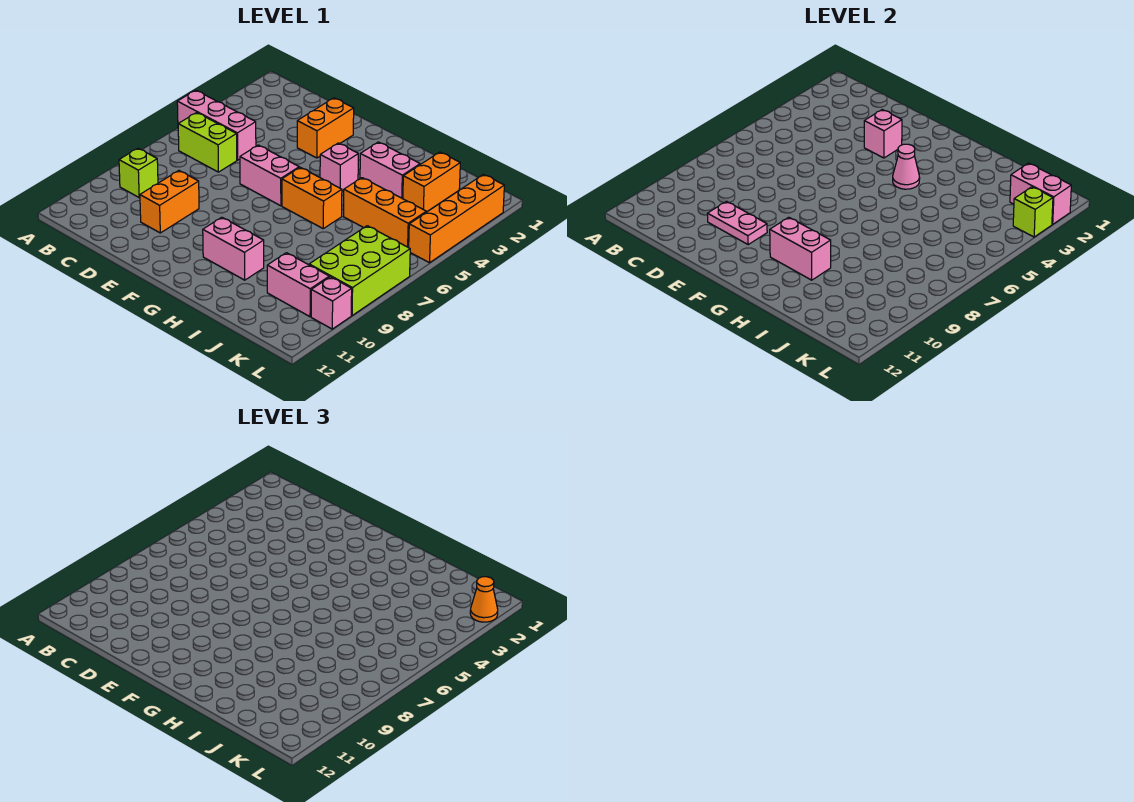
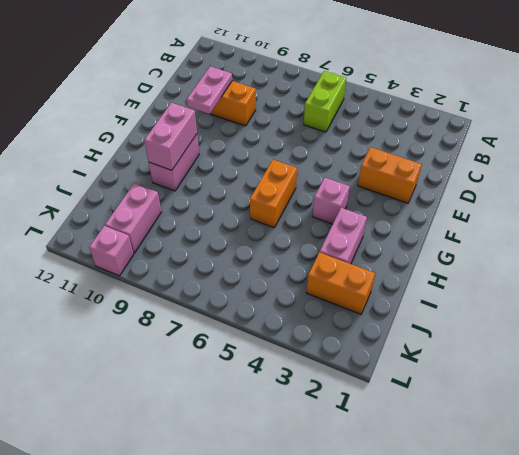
none -> pink brick A5:C5 level 1
none -> lime brick B9 level 1
none -> pink brick E6:F6 level 1

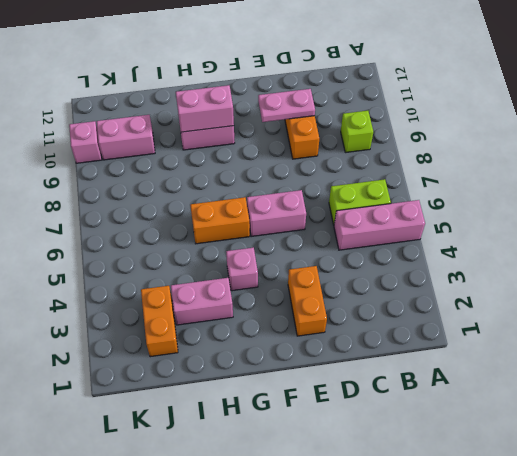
none -> orange brick I5:K5 level 1
none -> lime brick K7:L9 level 1
none -> orange brick L2:L5 level 1

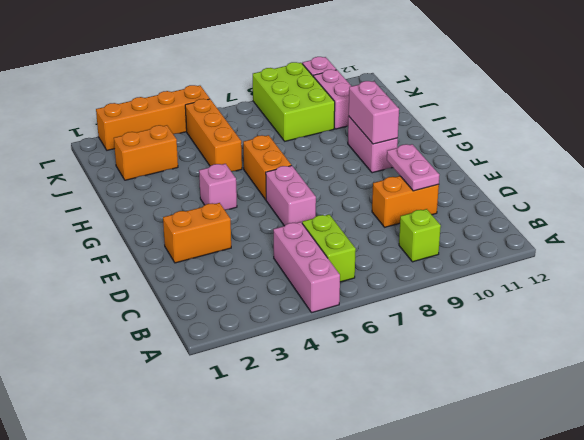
lime brick J8:L9 level 1 -> lime brick K7:L9 level 1
none -> pink brick H3:I3 level 1
none -> pink brick E3 level 2
none -> pink cone G4 level 2

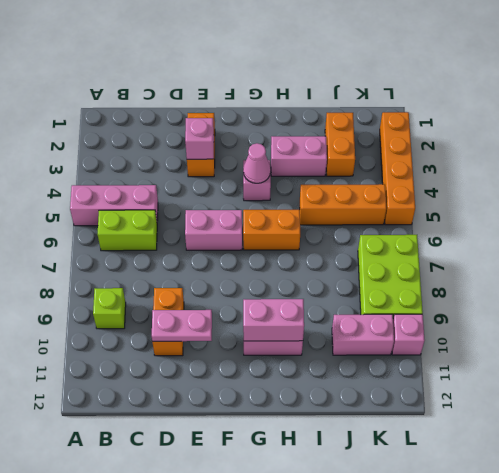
none -> pink brick K2:L2 level 2
none -> lime brick L3 level 2
none -> orange cone L2 level 3

